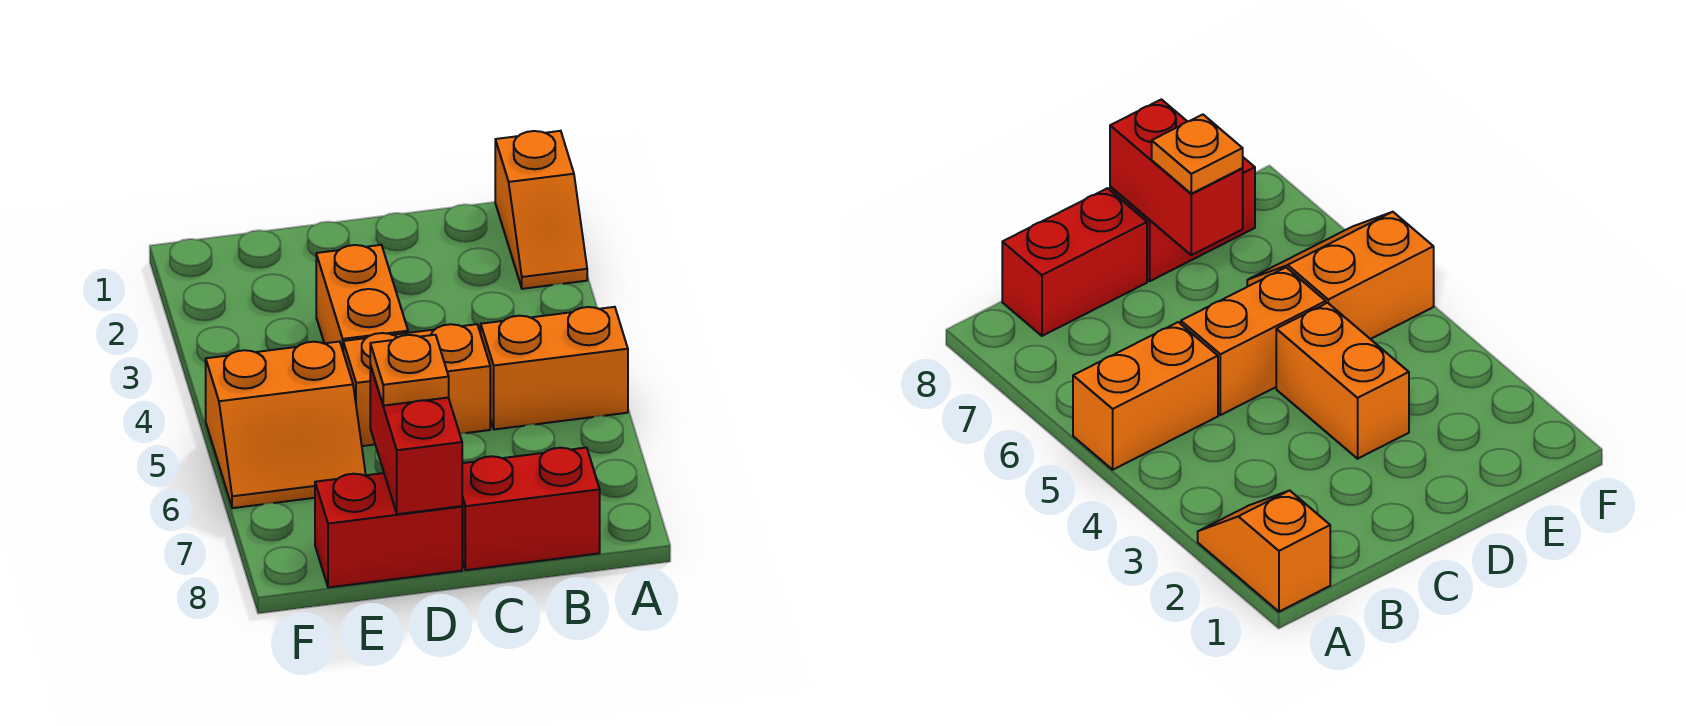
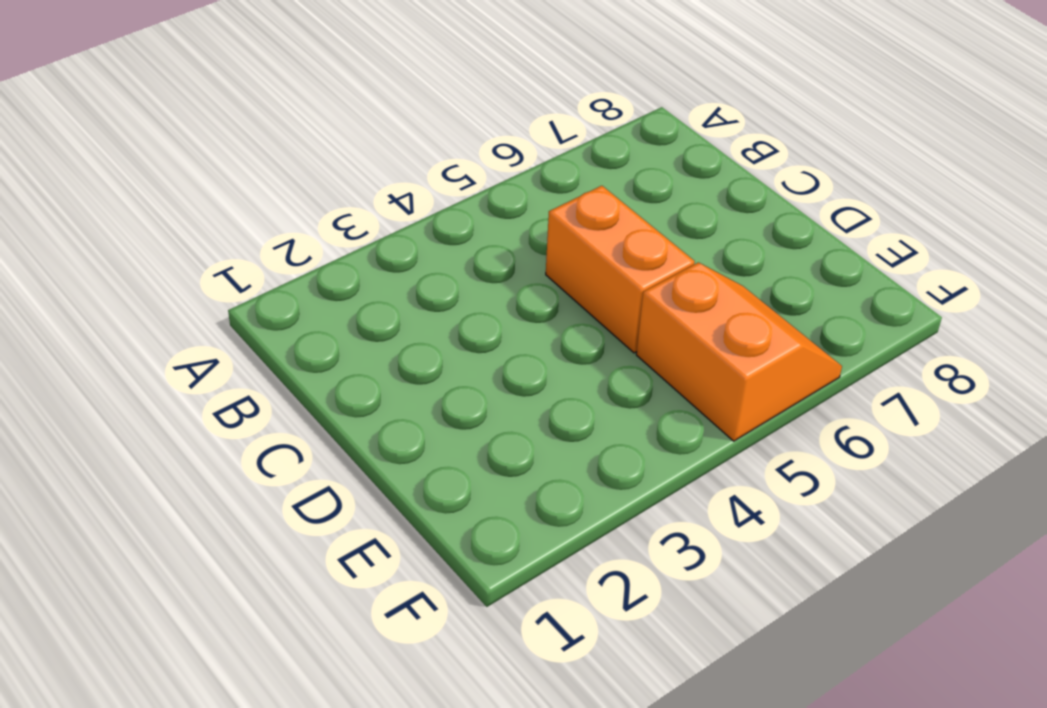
none -> orange slope A1:A2 level 1 top 1
none -> orange brick A5:B5 level 1

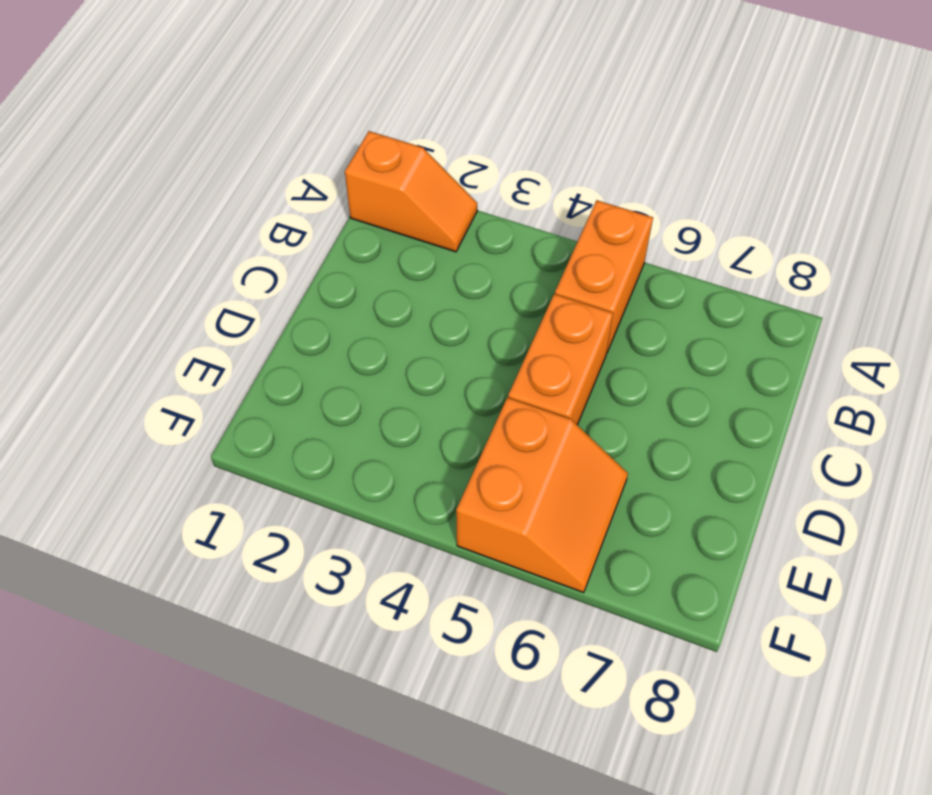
none -> red brick B8:C8 level 1
none -> orange brick D3:D4 level 1

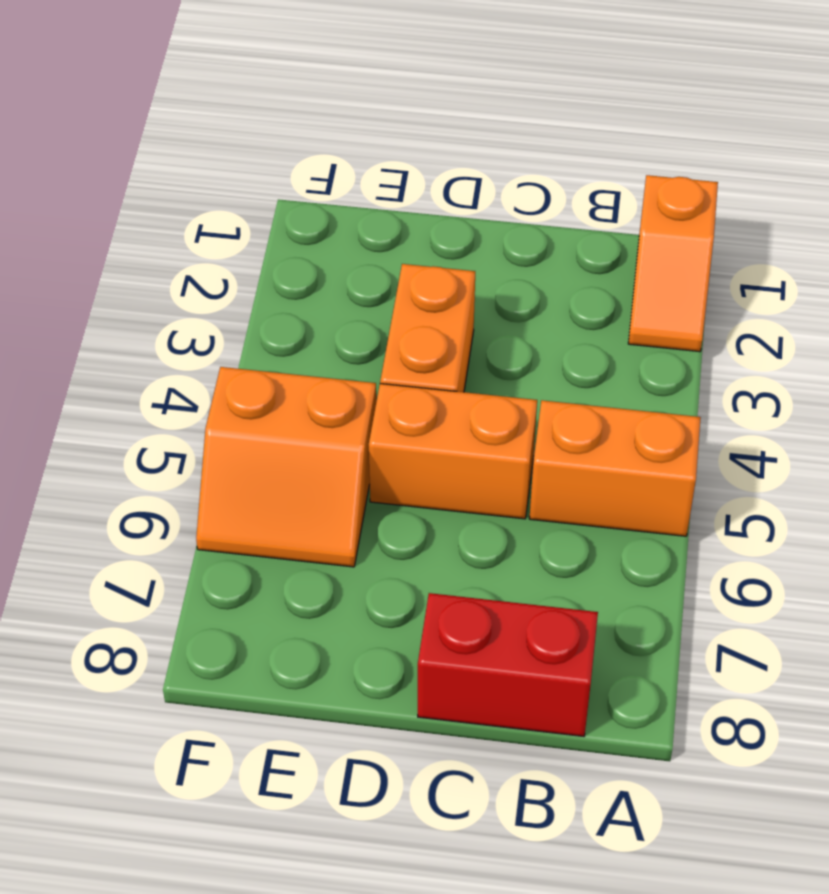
none -> red brick D8:E8 level 1
none -> red brick D7:D8 level 2

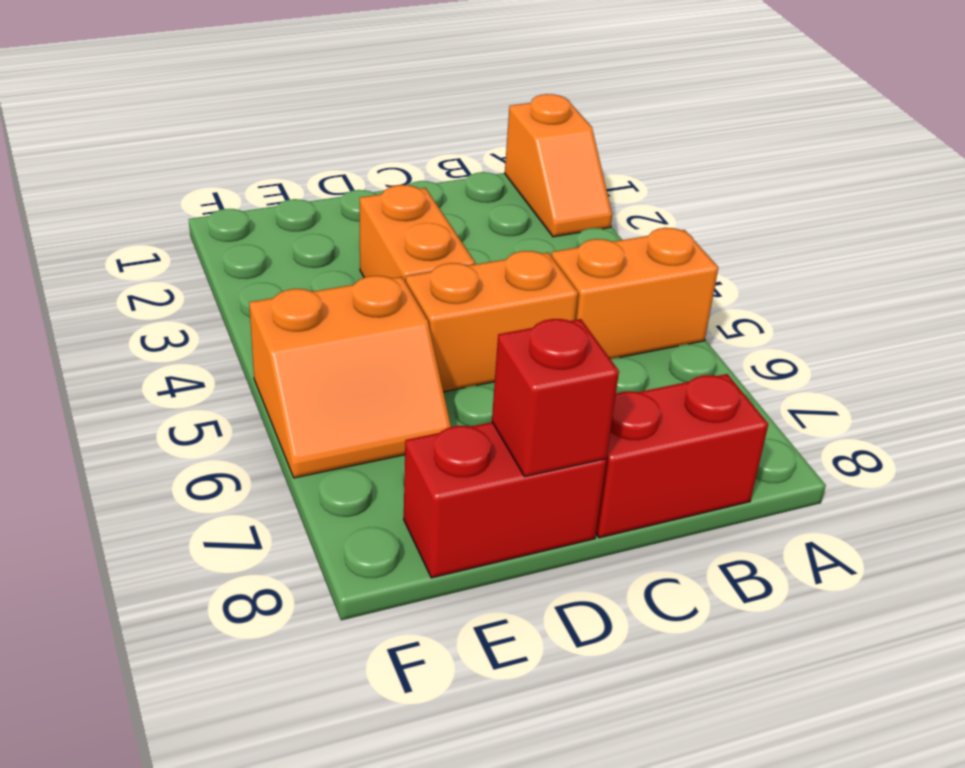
red brick D8 level 2 -> red brick D7:D8 level 2
none -> orange plate D7 level 3

